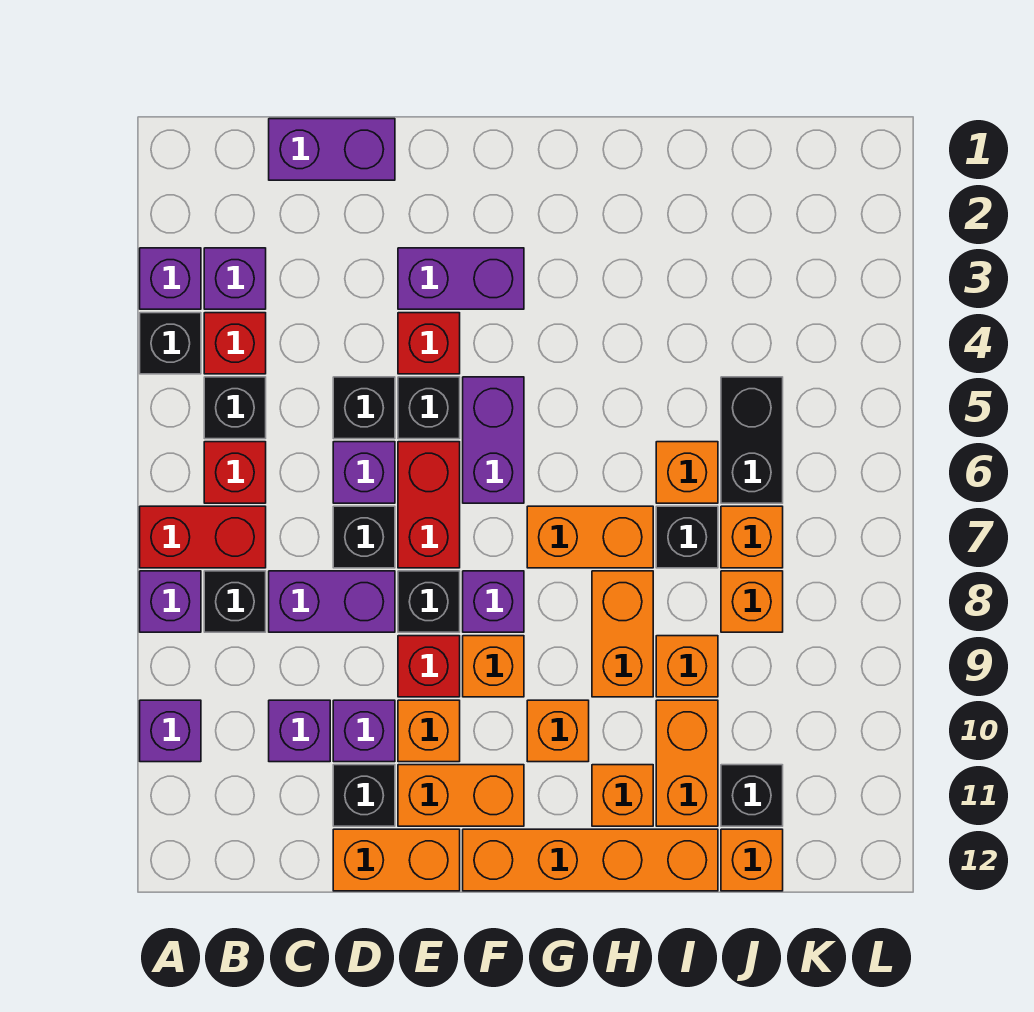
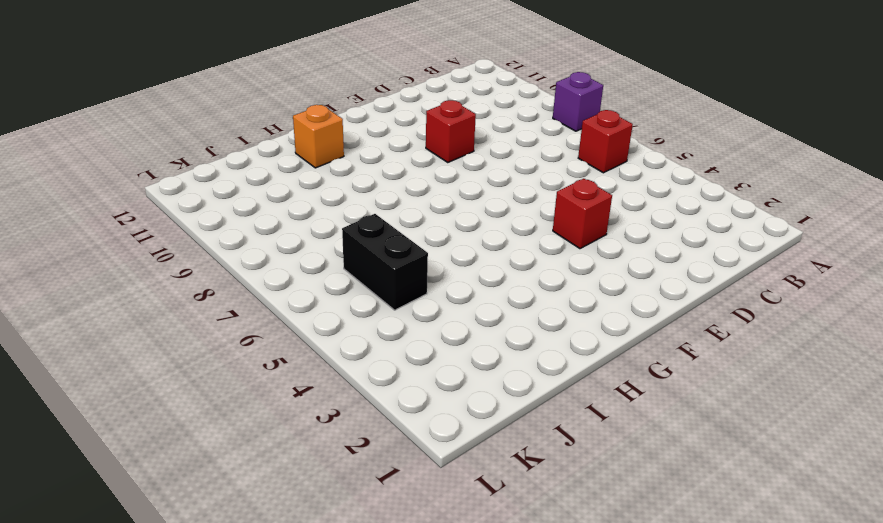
none -> purple brick A3 level 1
none -> black brick A4 level 1
none -> red brick A7:B7 level 1
none -> purple brick A10 level 1

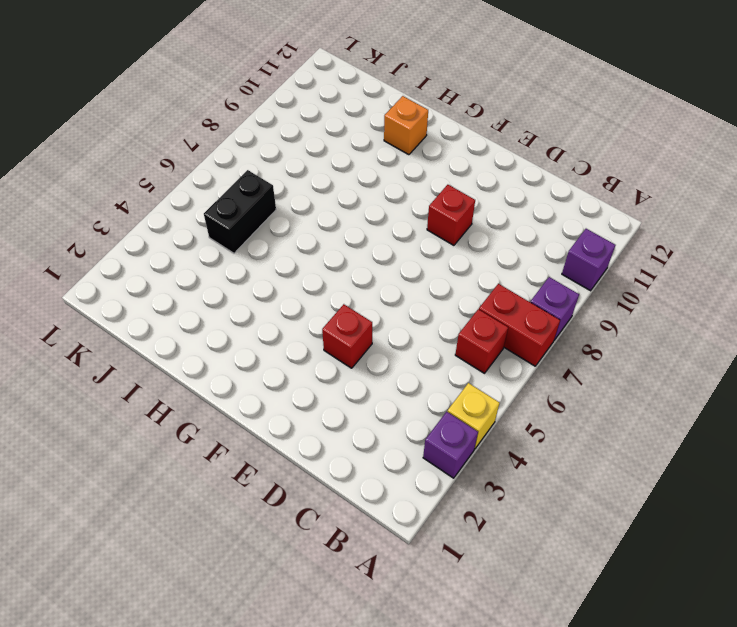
yellow brick A4 level 1 -> black brick A4 level 1
none -> purple brick B3 level 1
none -> red brick B4 level 1
none -> black brick B5 level 1
none -> black brick B8 level 1

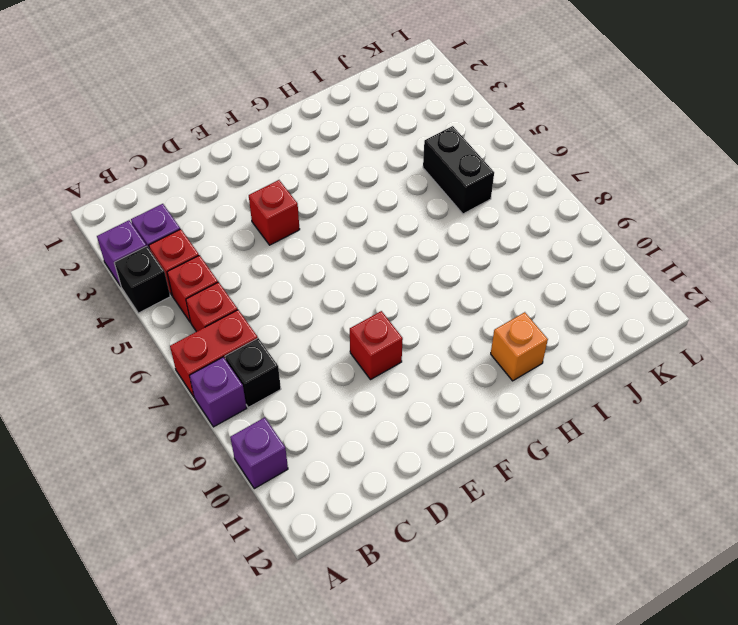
red brick B5 level 1 -> black brick B5 level 1
none -> purple brick C1:D1 level 1
none -> purple brick C8:D8 level 1
none -> purple brick C10 level 1
none -> black brick D5 level 1

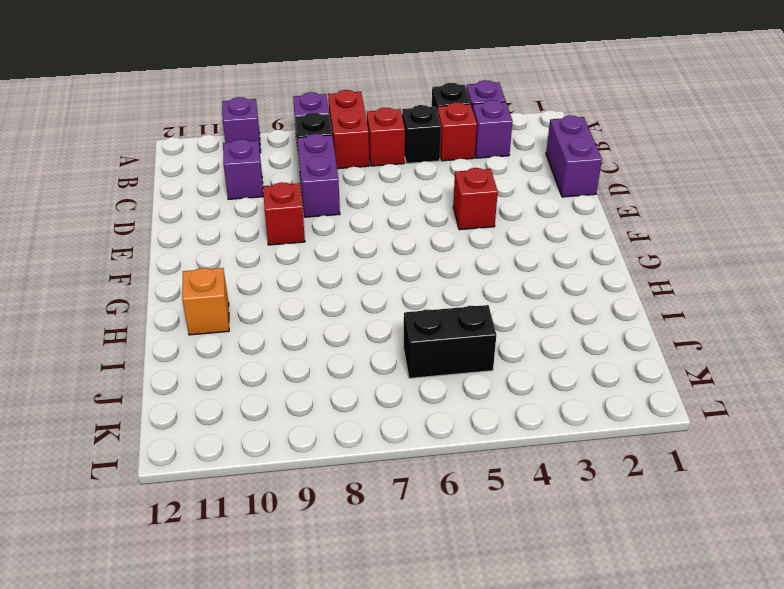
none -> black brick D5 level 1
none -> purple brick D6 level 1
none -> black brick D7 level 1
none -> purple brick D10 level 1

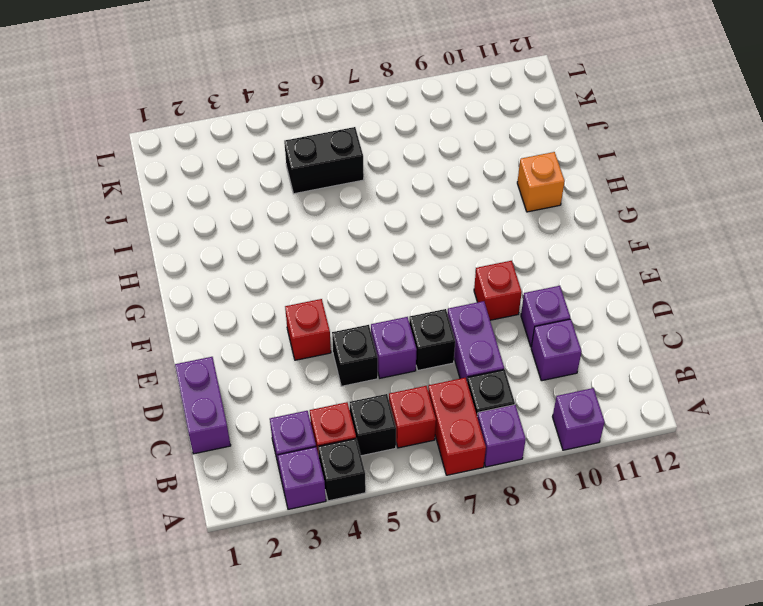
none -> black brick D11 level 1
none -> orange brick D12:E12 level 1
none -> purple brick E3:F3 level 1
none -> black brick E5 level 1

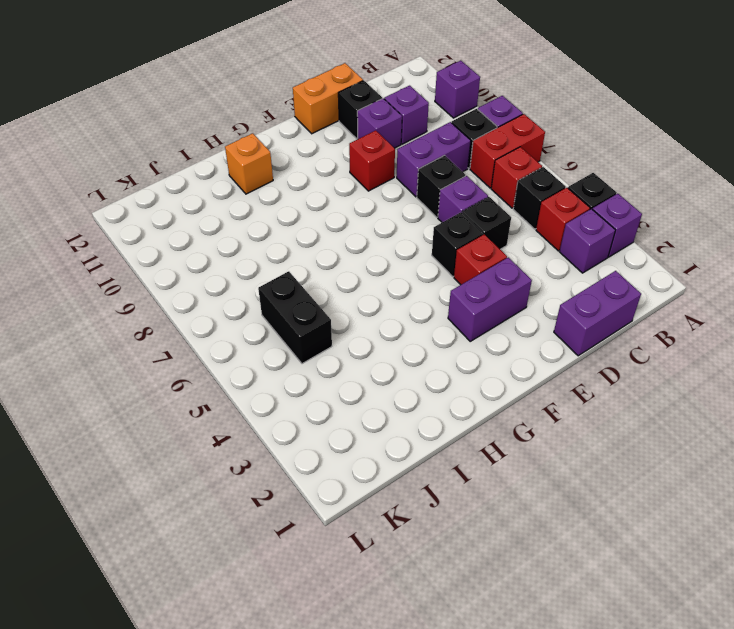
none -> red brick E6:E7 level 1
none -> black brick E8 level 1
none -> orange brick E10 level 1
none -> orange brick E11:F11 level 1

